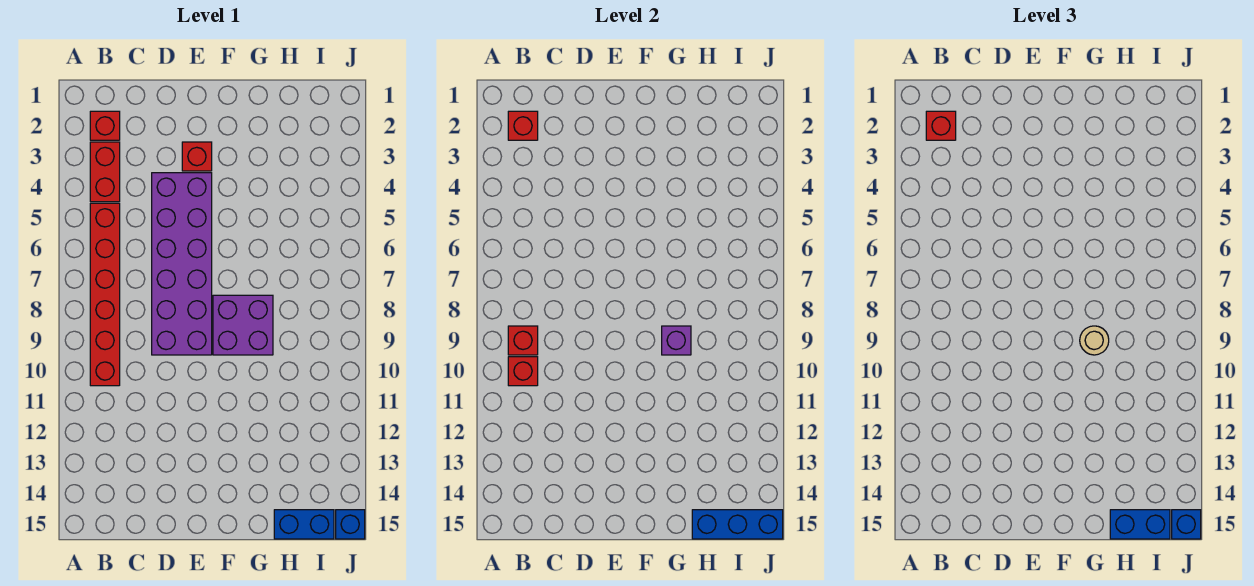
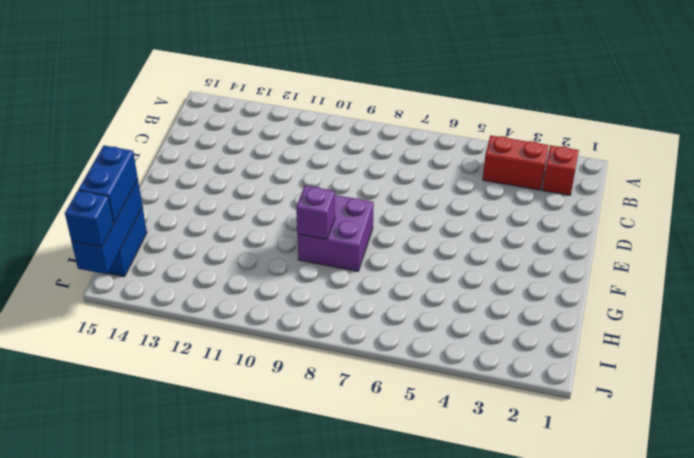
none -> red brick B5:B10 level 1
none -> purple brick D4:E9 level 1
none -> red brick E3 level 1

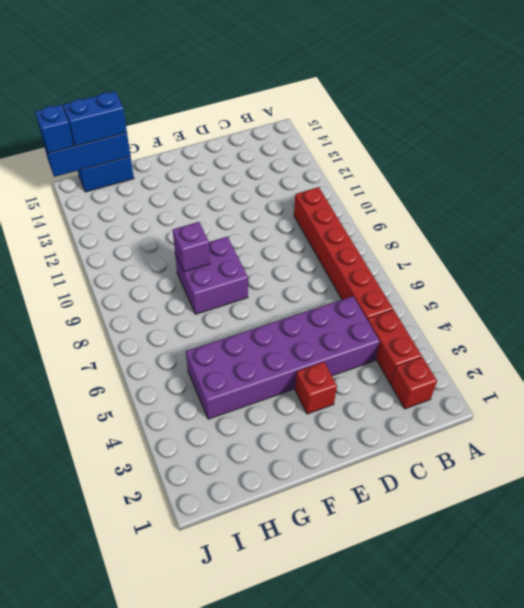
purple brick C4:H5 level 1 -> purple brick D4:E9 level 1
none -> blue brick J15 level 1
none -> red brick B2 level 2
none -> red brick B9 level 2

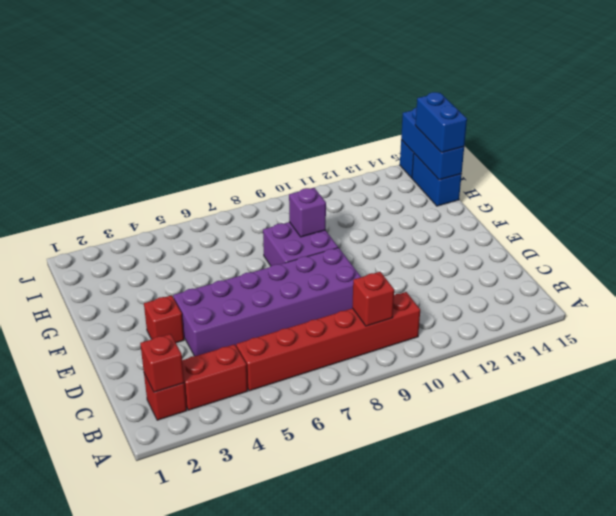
none -> red brick B10 level 2
none -> red brick B2 level 3
none -> tan round brick G9 level 3

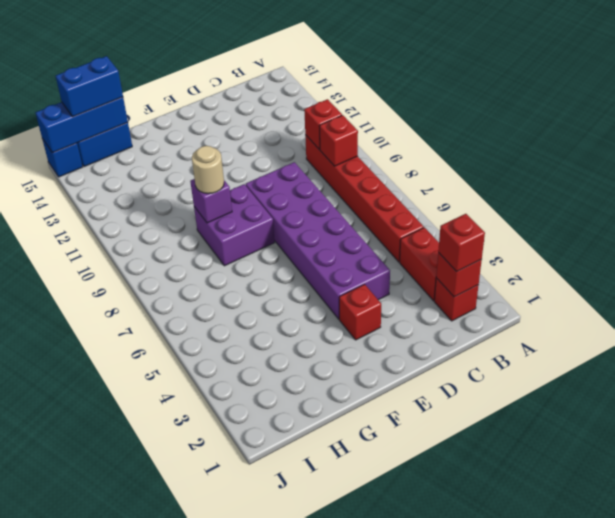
none -> blue brick J15 level 3

